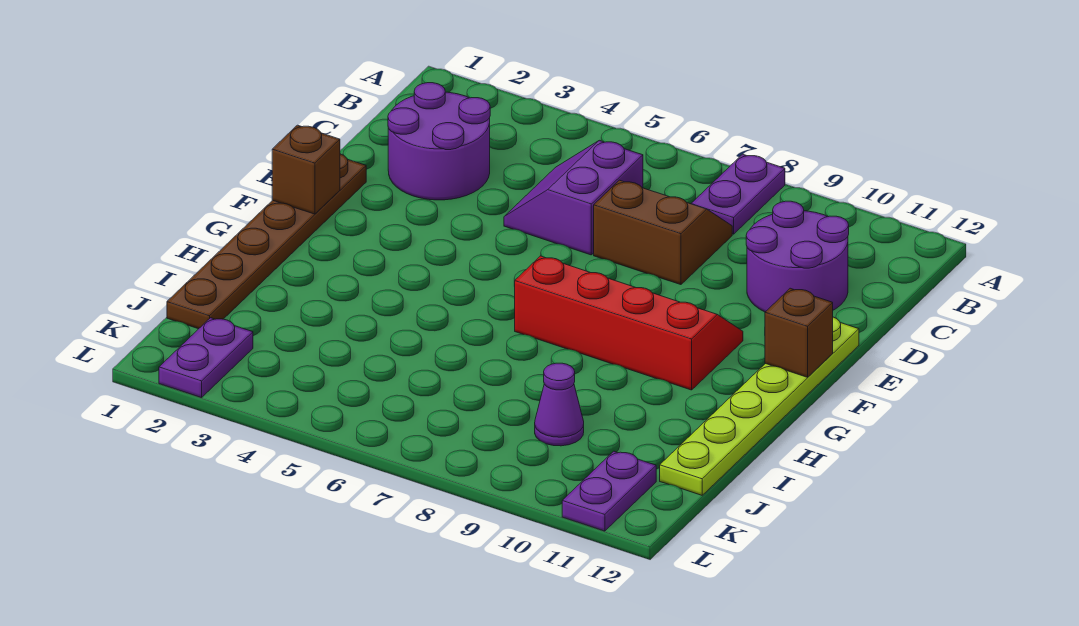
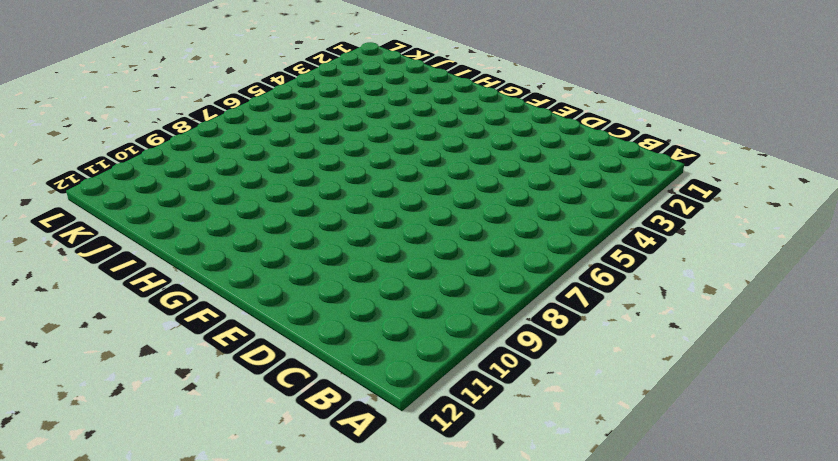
none -> purple plate A8:B8 level 1
none -> purple round brick C2:D3 level 1
none -> purple slope C5:D6 level 1 top 6

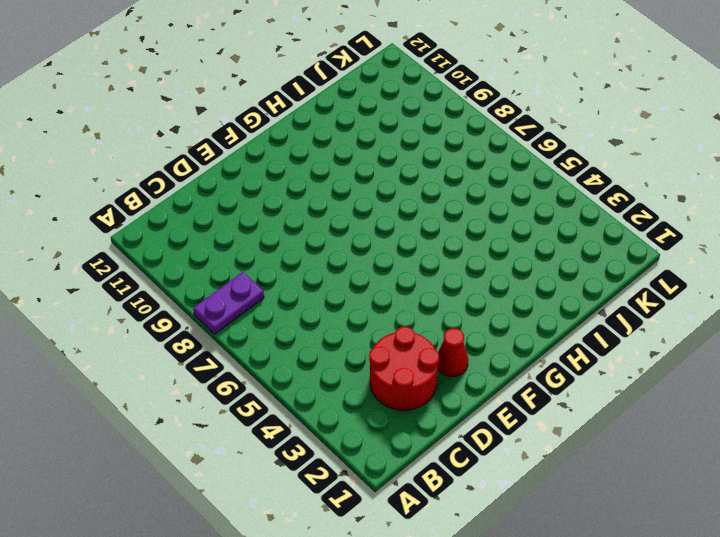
red round brick C2:D3 level 1 -> purple round brick C2:D3 level 1
red cone E2 level 1 -> none
none -> purple slope C5:D6 level 1 top 6
none -> brown slope C7:D8 level 1 top D
none -> purple round brick C10:D11 level 1

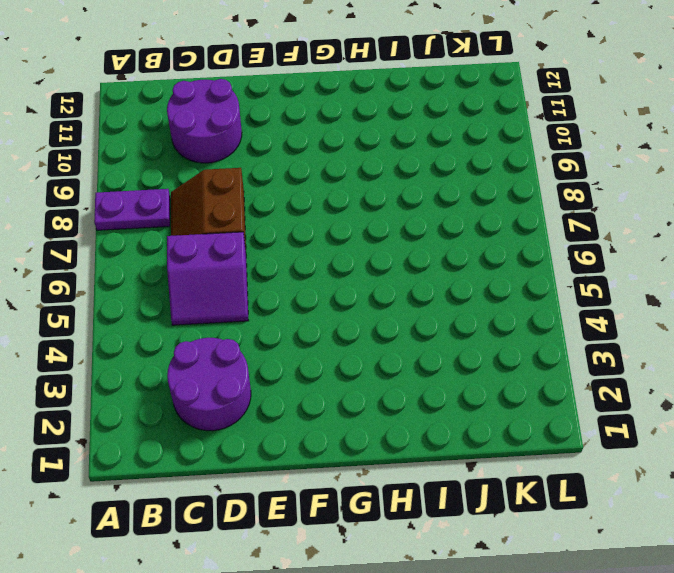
none -> brown plate E1:J1 level 1
none -> lime plate E12:J12 level 1
none -> red slope F7:G10 level 1 top G

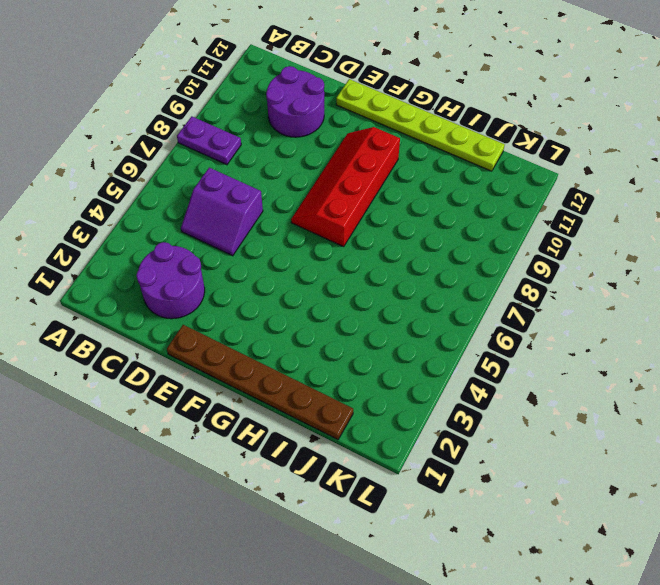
none -> brown slope C7:D8 level 1 top D
none -> purple cone J9 level 1
none -> purple plate K2:L2 level 1

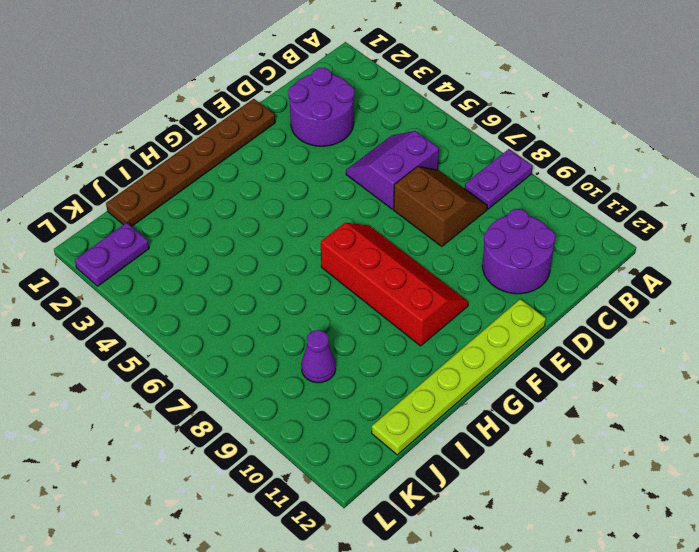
none -> purple plate K11:L11 level 1
none -> brown brick F1 level 2
none -> brown brick F12 level 2

